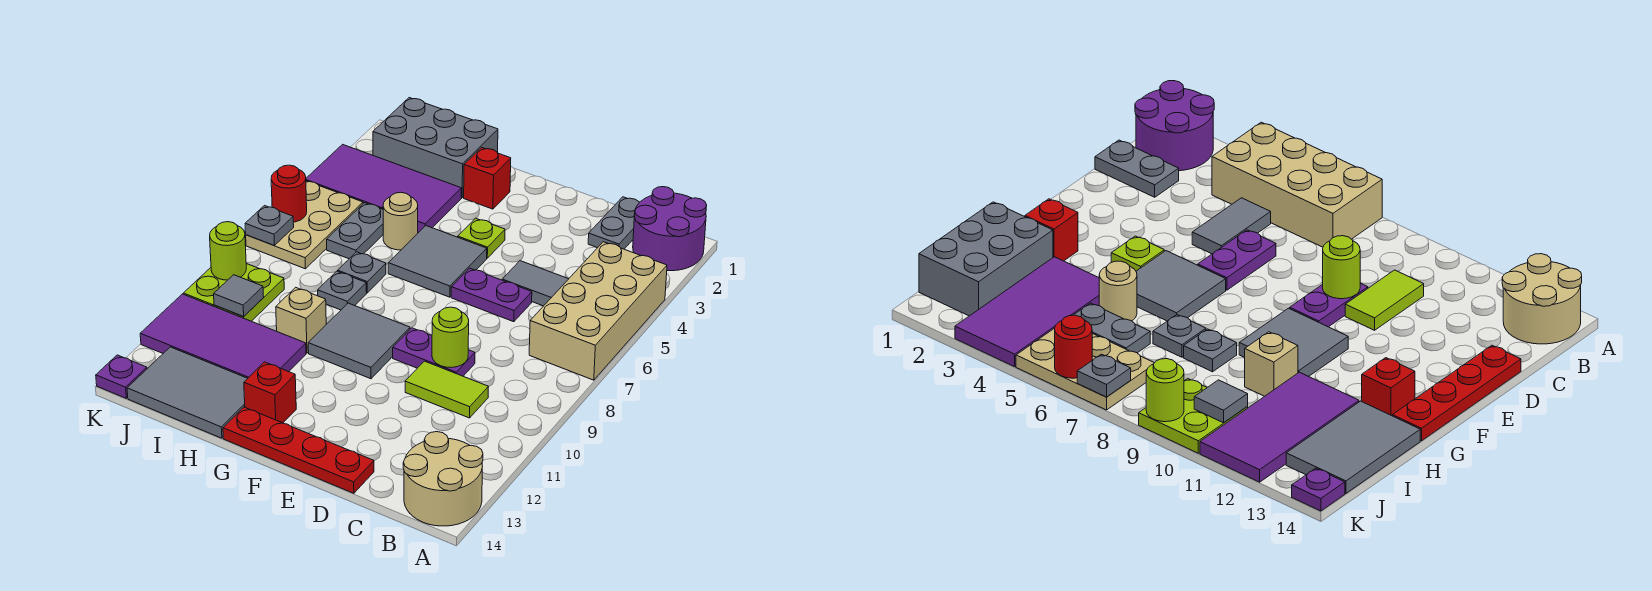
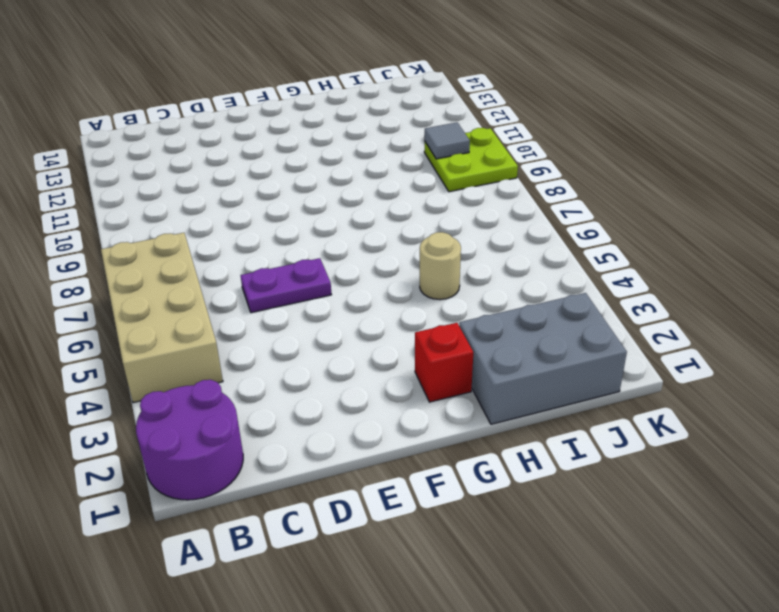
none -> tan round brick A13:B14 level 1
none -> grey plate C1:C2 level 1
none -> grey tile C5:D5 level 1
none -> lime tile C10:D10 level 1

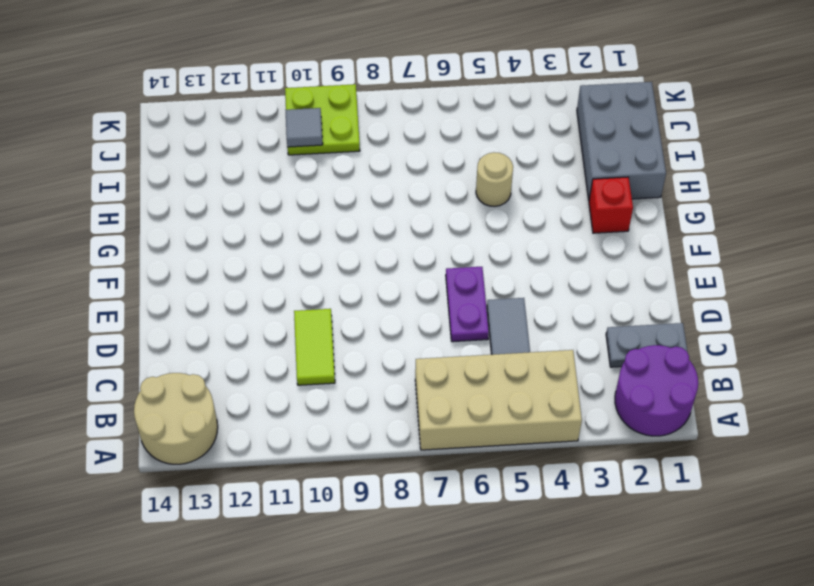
none -> purple plate D9:E9 level 1
none -> red plate D14:G14 level 1
none -> lime plate F4 level 1
none -> grey tile F5:G6 level 1

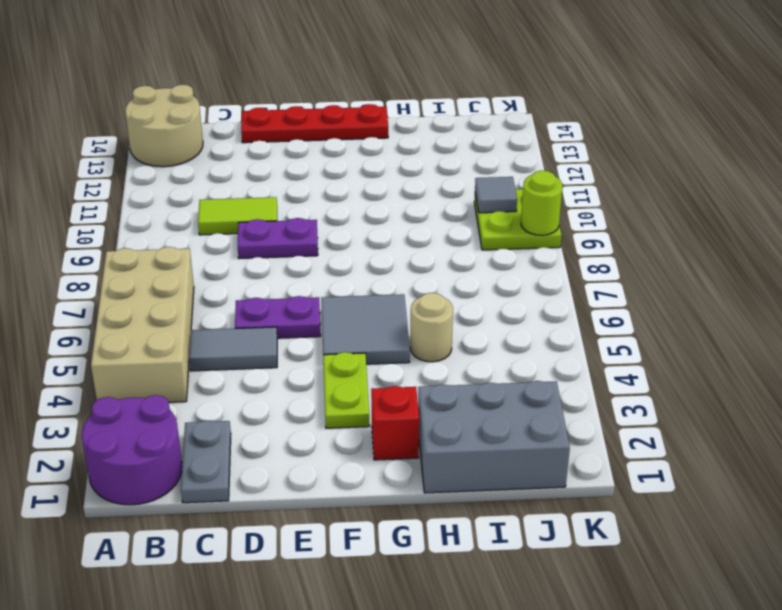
lime plate F3:F4 level 1 -> lime plate F4 level 1
none -> grey tile F9:G10 level 1
none -> red brick G13 level 1
none -> purple tile H3:K4 level 1
none -> grey plate H7 level 1

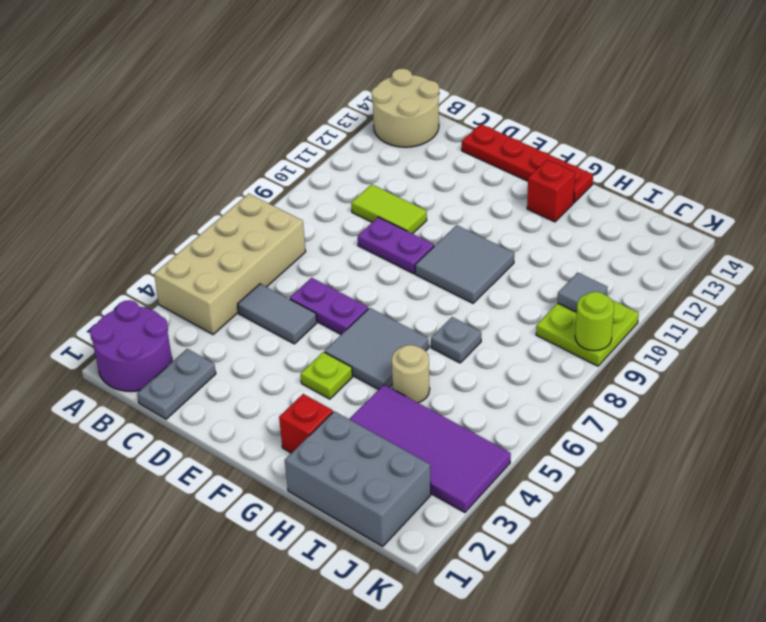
none -> grey plate H8 level 1
none -> tan brick H10 level 1
none -> purple tile H11:K12 level 1
none -> grey tile H13:J14 level 1

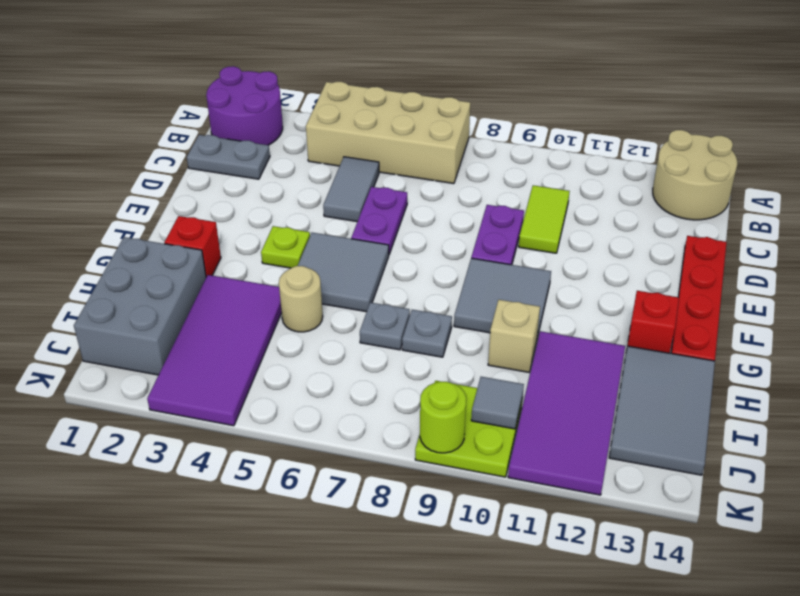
none -> grey plate I5:I6 level 1
none -> tan plate J5:K7 level 1
none -> purple plate K14 level 1
none -> lime round brick D9 level 2

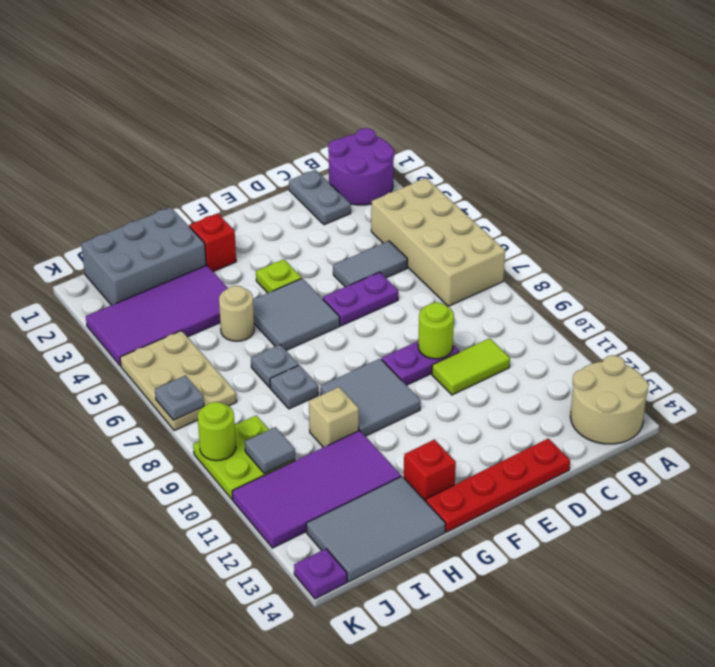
none -> grey plate I5:I6 level 1
none -> red round brick K6 level 2

